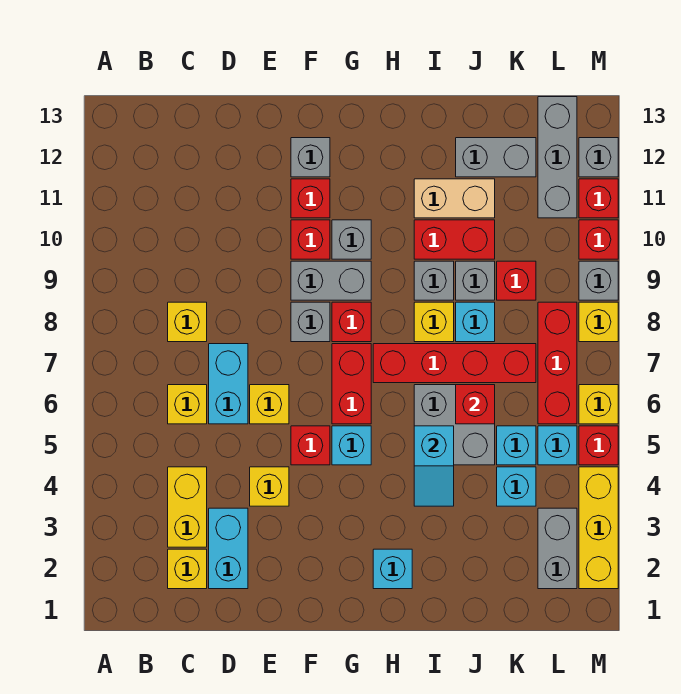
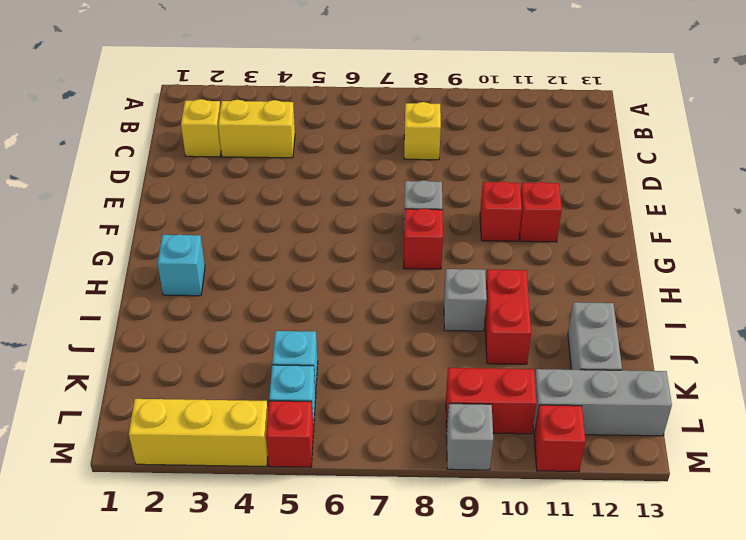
red brick L9:L10 level 1 -> red brick G6:G7 level 1
none -> yellow brick C6 level 1
none -> cyan brick D2:D3 level 1
none -> cyan brick D6:D7 level 1
none -> yellow brick E4 level 1

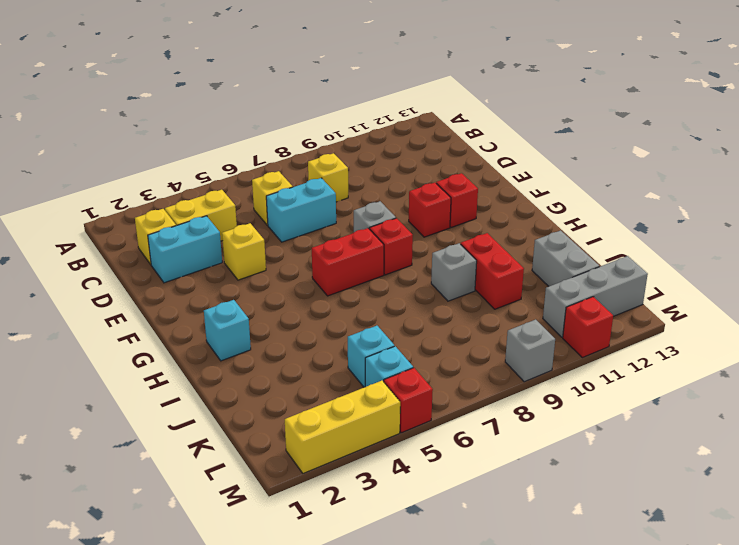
none -> yellow brick E6 level 1
none -> red brick F5 level 1
none -> grey brick F9:G9 level 1
none -> grey brick F12 level 1

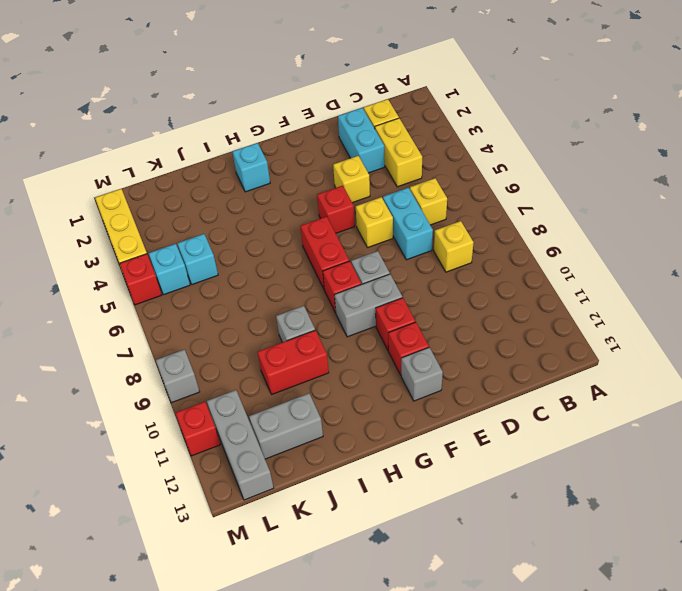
none -> cyan brick G5 level 1
none -> grey brick G10 level 1
none -> red brick H7:K7 level 1
none -> grey brick I5:J6 level 1

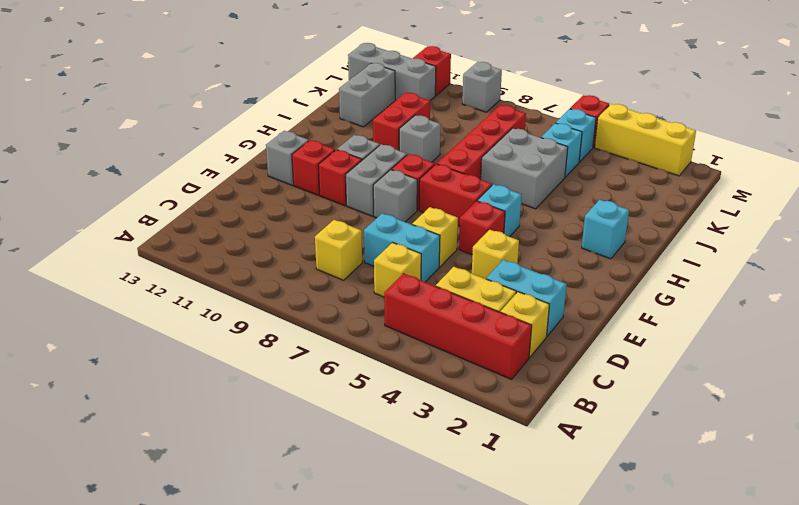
red brick B2:B5 level 1 -> none
none -> yellow brick I8 level 1
none -> tan brick I11:J11 level 1
none -> cyan brick J8 level 1
none -> grey brick J9 level 1

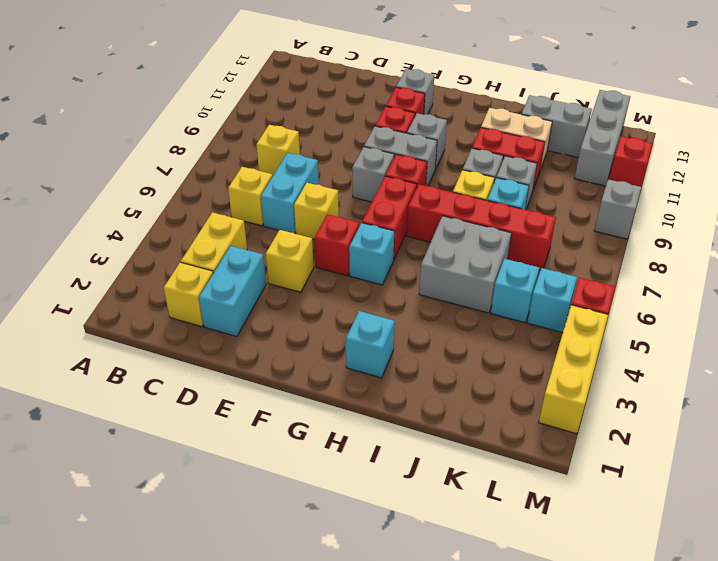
none -> cyan brick K4 level 1
none -> red brick K9 level 1
none -> grey brick L2:L3 level 1
none -> red brick L6:L8 level 1

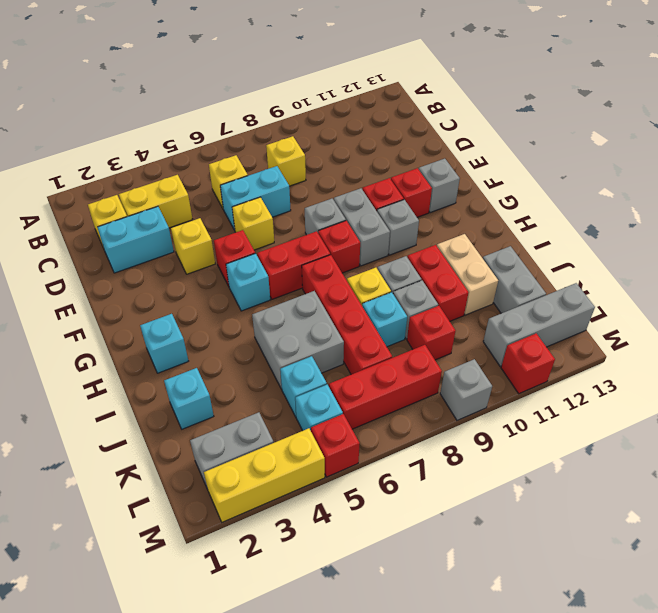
cyan brick J2 level 1 -> cyan brick K4 level 1
none -> yellow brick M6 level 1
none -> yellow brick M8 level 1
none -> red brick M10 level 1
none -> grey brick M12 level 1

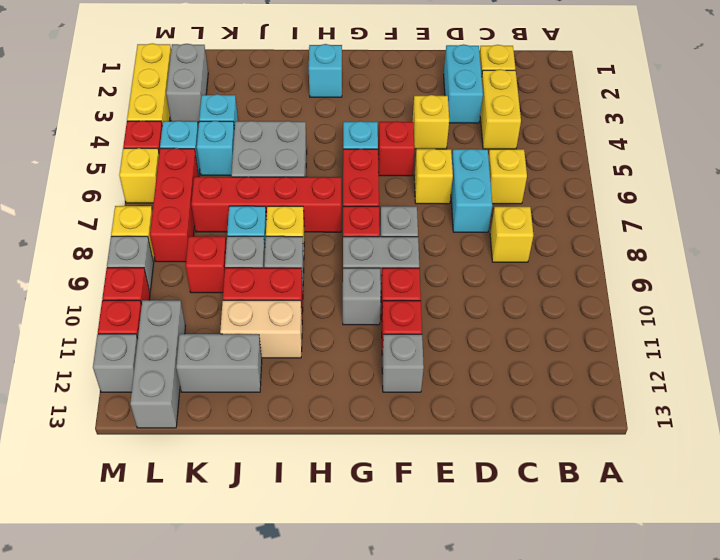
none -> cyan slope I4:I5 level 2 top 5
none -> red brick J6 level 2

